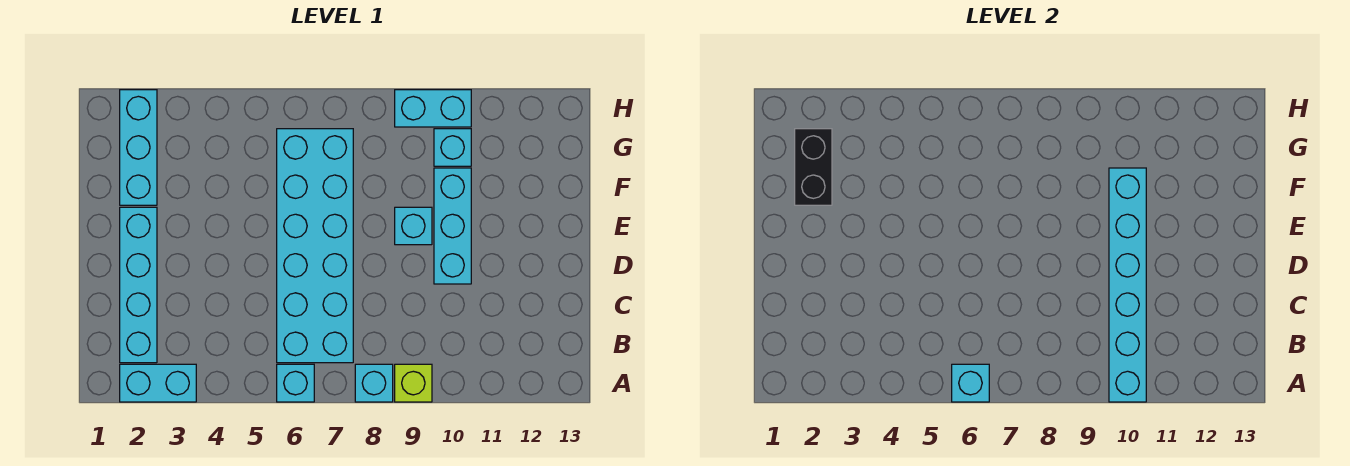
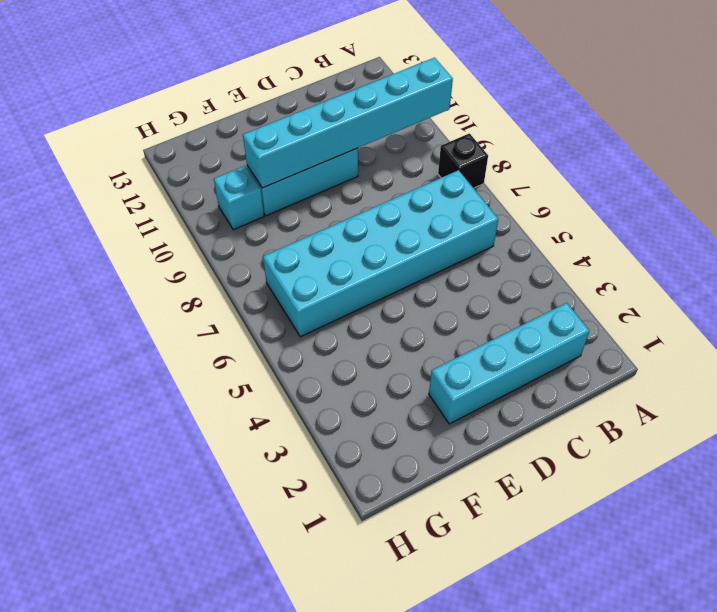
black brick A8 level 1 -> cyan brick A8 level 1
none -> cyan brick A2:A3 level 1
none -> cyan brick A6 level 1
none -> lime brick A9 level 1

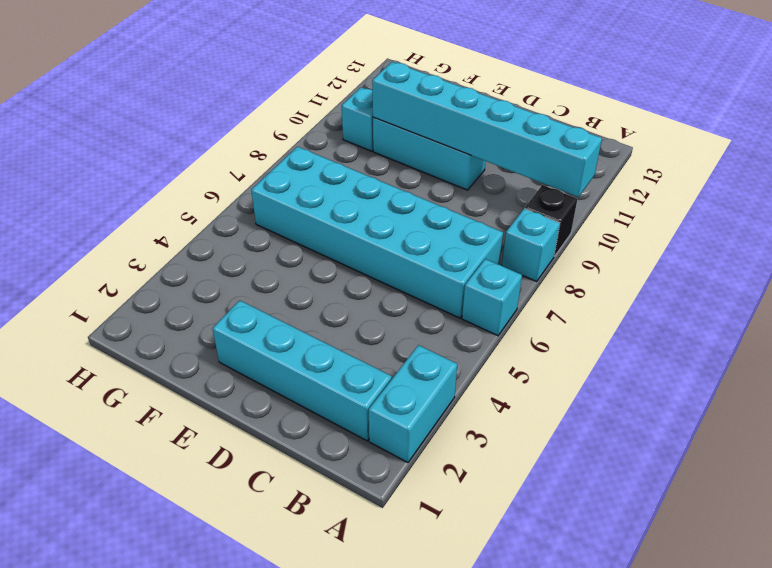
black brick A9 level 1 -> lime brick A9 level 1
none -> cyan brick E9 level 1
none -> cyan brick F2:H2 level 1
none -> cyan brick H9:H10 level 1

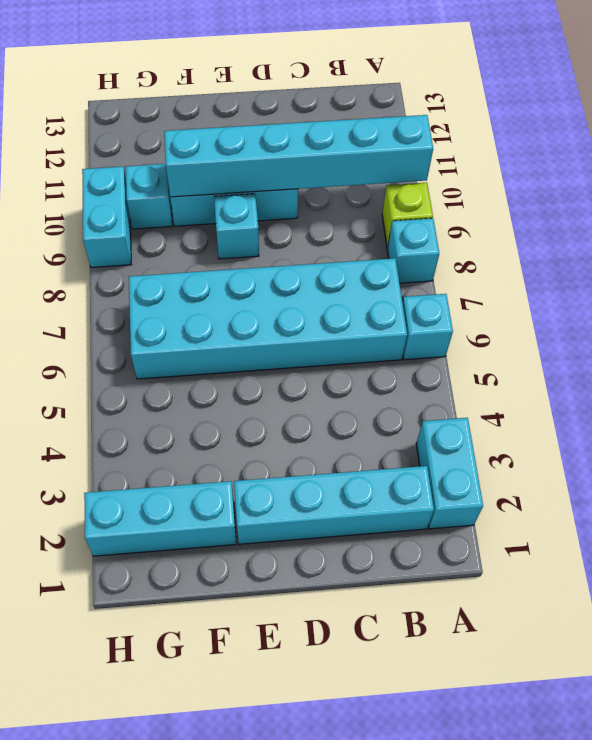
none -> cyan brick A6 level 2
none -> black brick F2:G2 level 2

